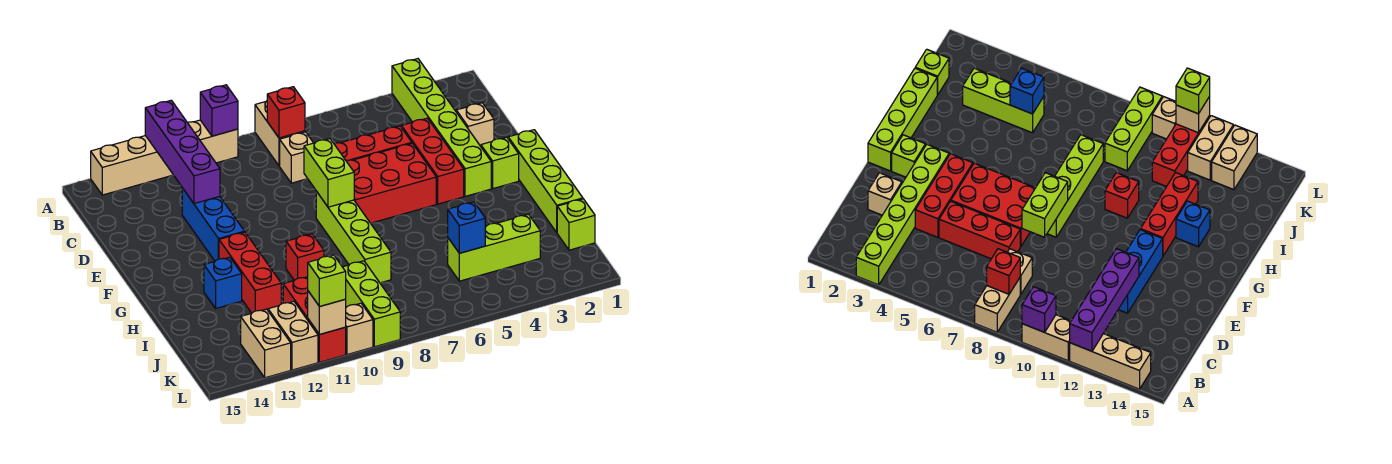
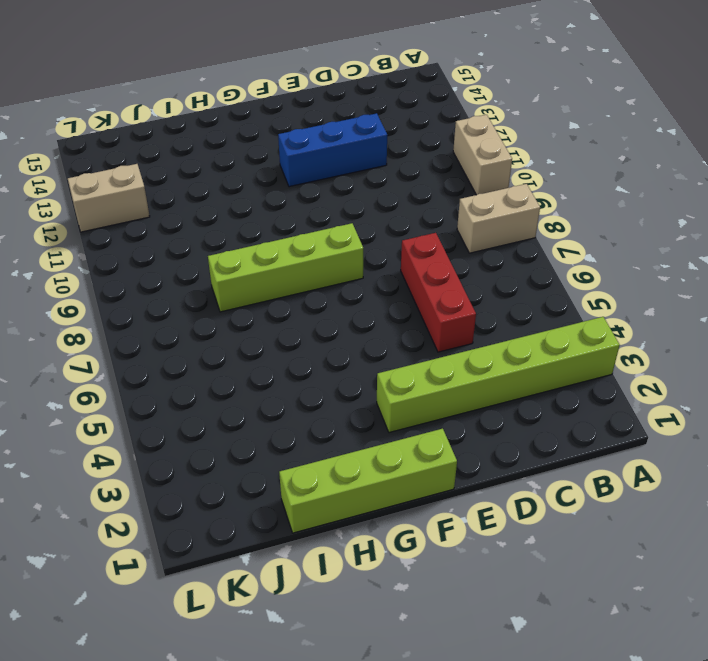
none -> tan brick A12:A14 level 1
none -> tan brick C8 level 1
none -> tan brick D2 level 1
none -> red brick D4:F4 level 1

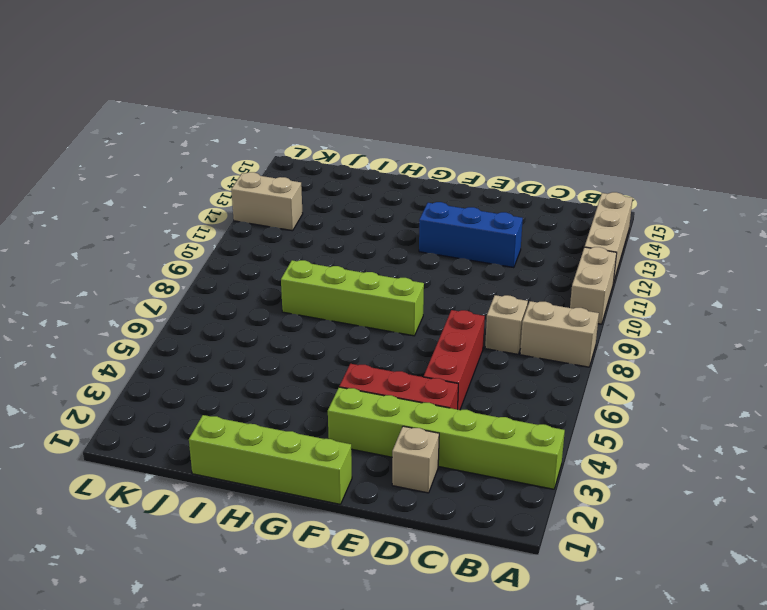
none -> red brick E5:F7 level 1
none -> lime brick F2 level 1
none -> red brick G12:I12 level 1
none -> red brick H10 level 1

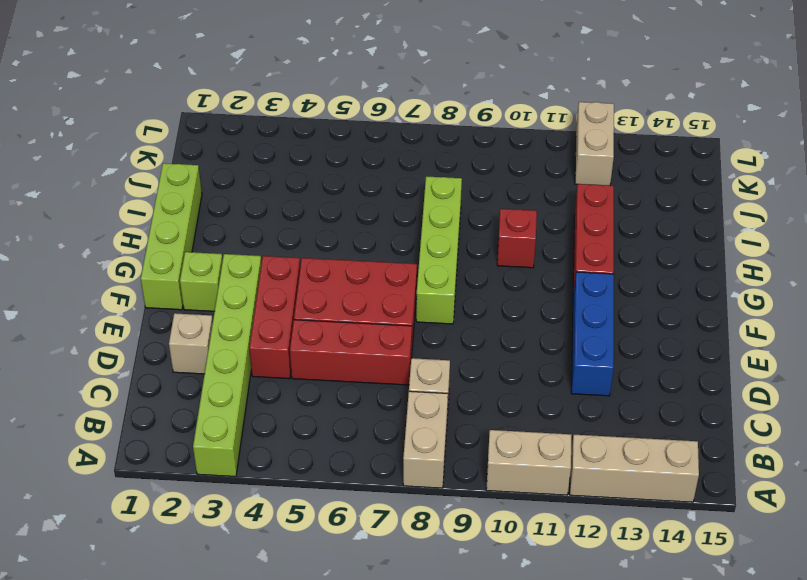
none -> blue brick H13 level 1
none -> lime brick J1 level 1
none -> lime brick J3:J5 level 1
none -> lime brick J9:L9 level 1

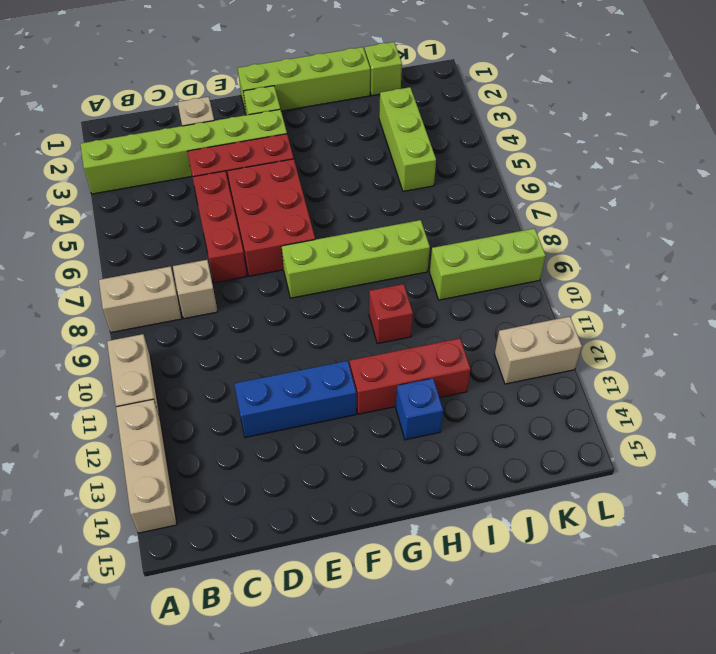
none -> red brick J11:L11 level 1
none -> tan brick K13:L13 level 1
none -> tan brick L10 level 1
none -> purple brick A10 level 2

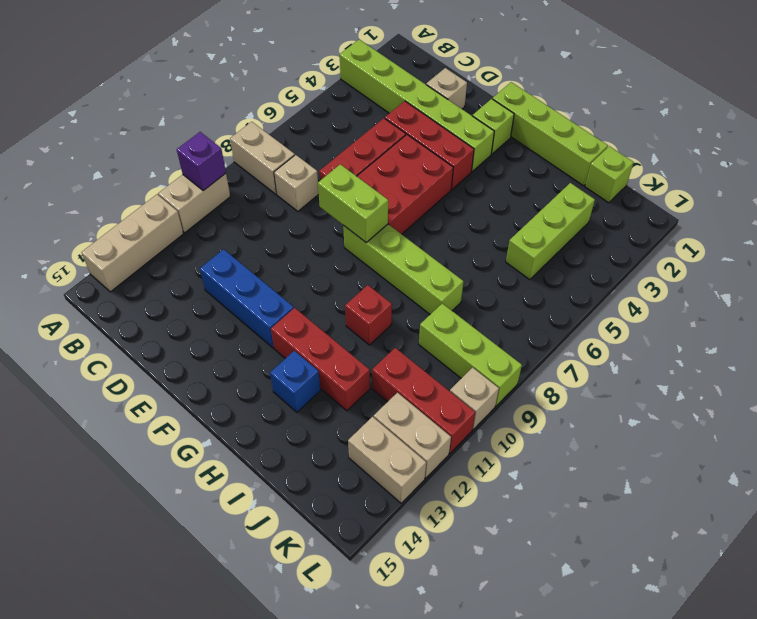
none -> purple brick A12:D12 level 2
none -> red brick B8 level 2
none -> blue brick J5 level 2
none -> tan brick L11 level 2

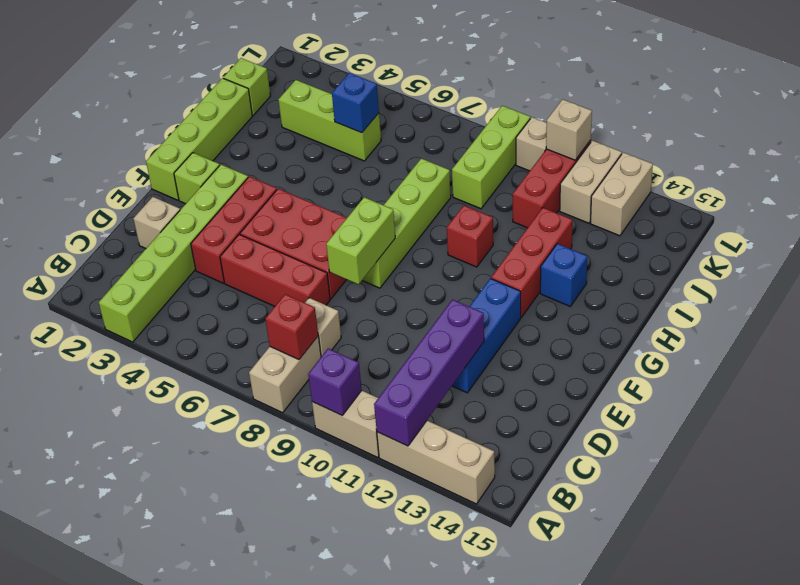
none -> lime brick L11 level 3

